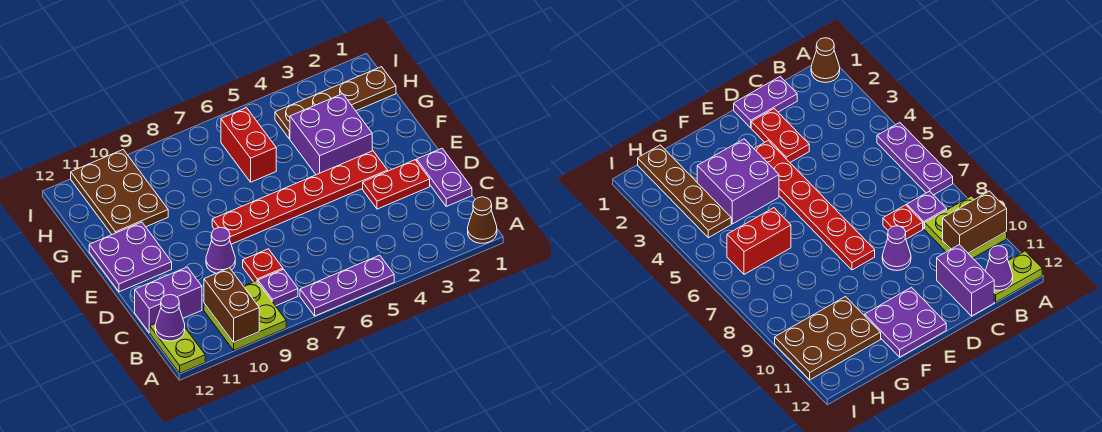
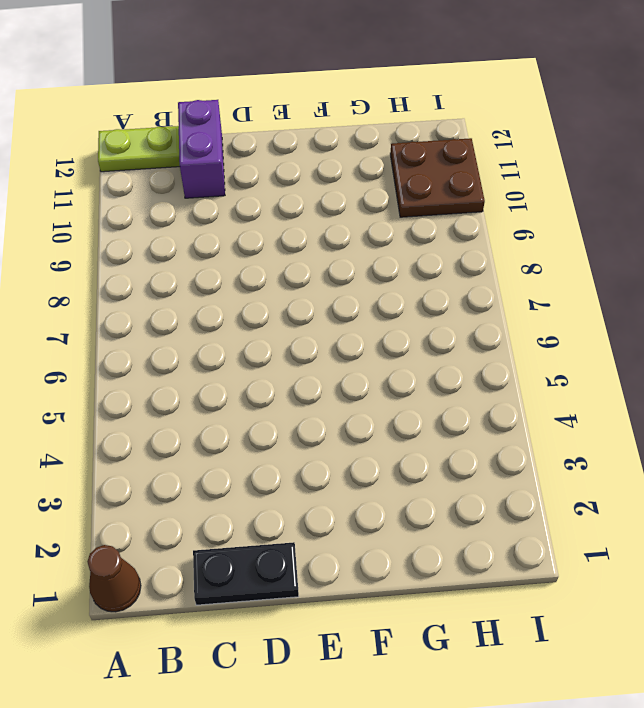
black plate C1:D1 level 1 -> purple plate C1:D1 level 1
brown plate H10:I11 level 1 -> brown plate G10:I11 level 1
none -> purple plate A5:A7 level 1
none -> lime plate A9:B10 level 1
none -> purple plate B8 level 1

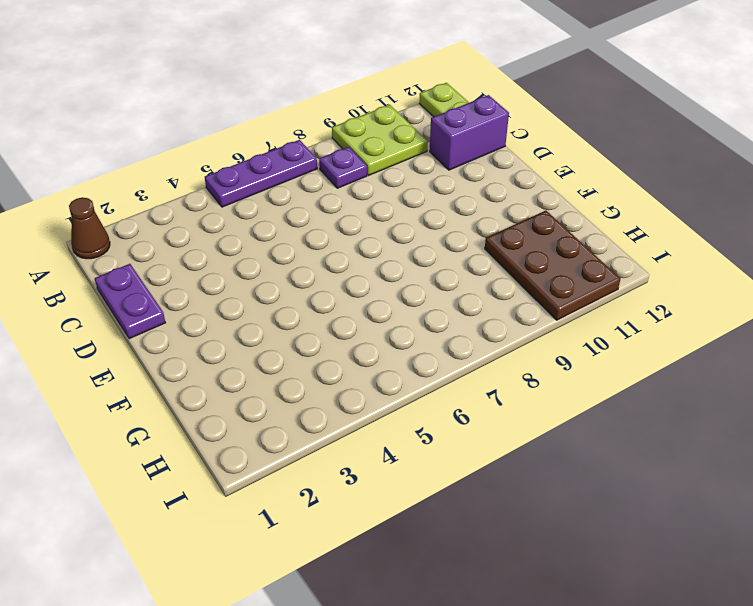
none -> red plate C8 level 1
none -> red plate D2:D3 level 1
none -> purple cone D9 level 1

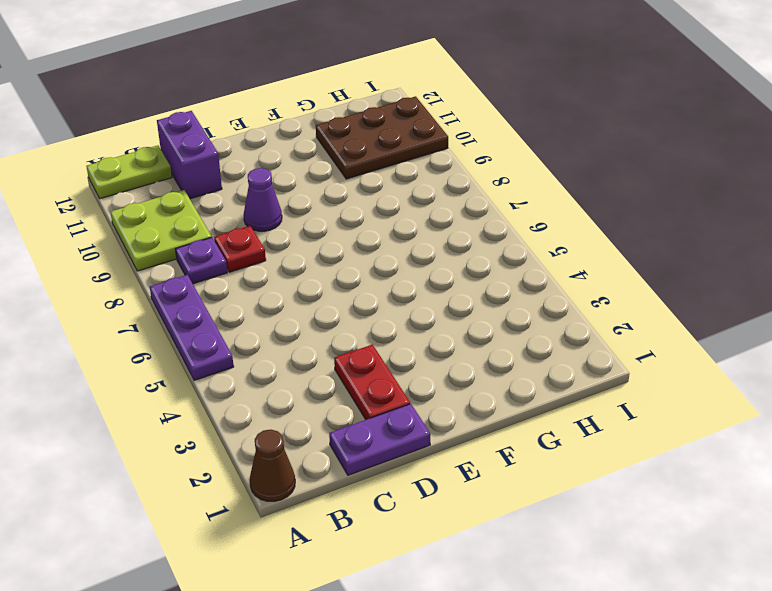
none -> red plate E3:E8 level 1
none -> purple plate E11:F12 level 1
none -> purple brick F3:G4 level 1

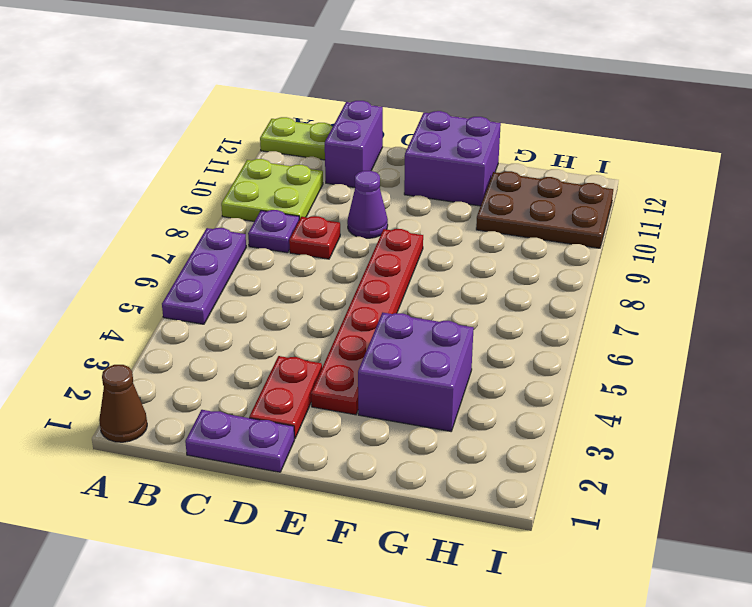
purple brick E11:F12 level 1 -> purple plate E11:F12 level 1
none -> red brick G6:H6 level 1
none -> brown plate H1:H4 level 1
none -> brown brick A10:B10 level 2

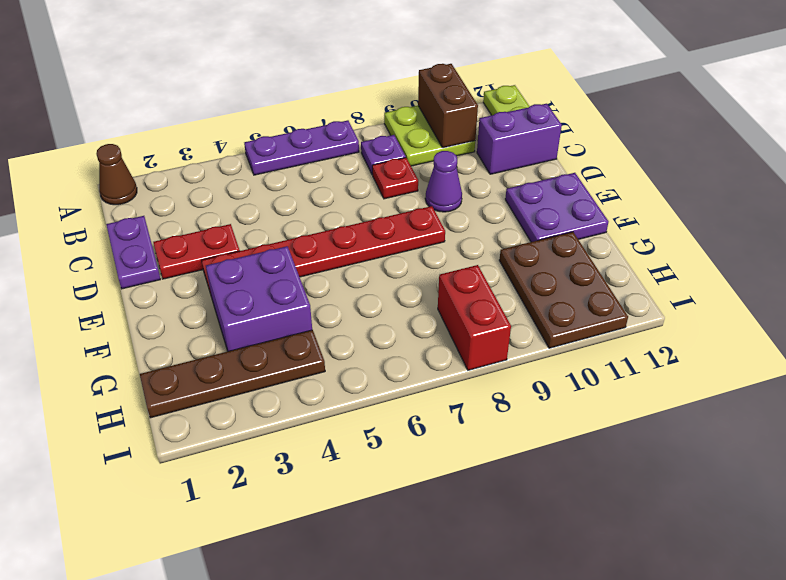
red brick H8:I8 level 1 -> red brick G6:H6 level 1
none -> purple cone B12 level 2

